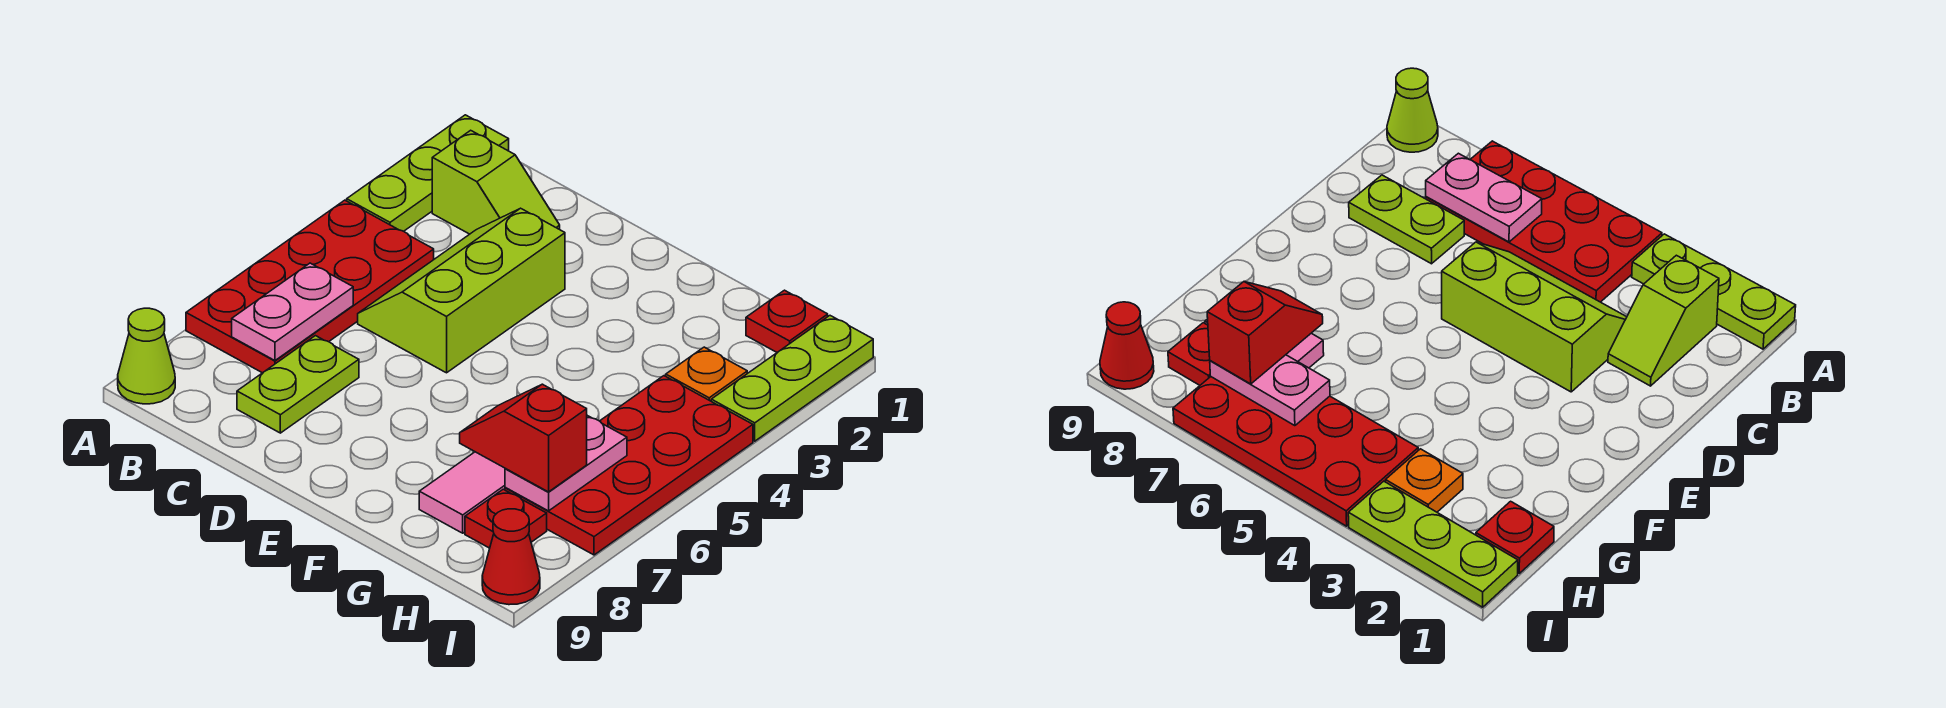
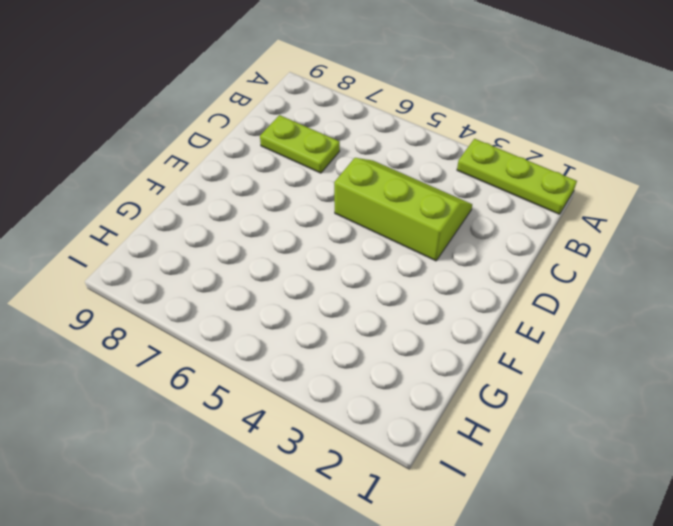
none -> red plate A4:B7 level 1
none -> lime cone A9 level 1
none -> lime slope B2:C2 level 1 top B

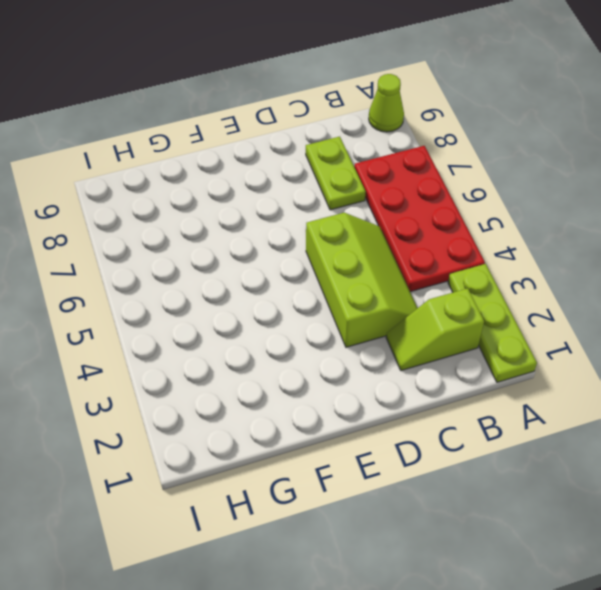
none -> pink tile G7:G8 level 1
none -> red plate H1 level 1
none -> orange plate H3 level 1

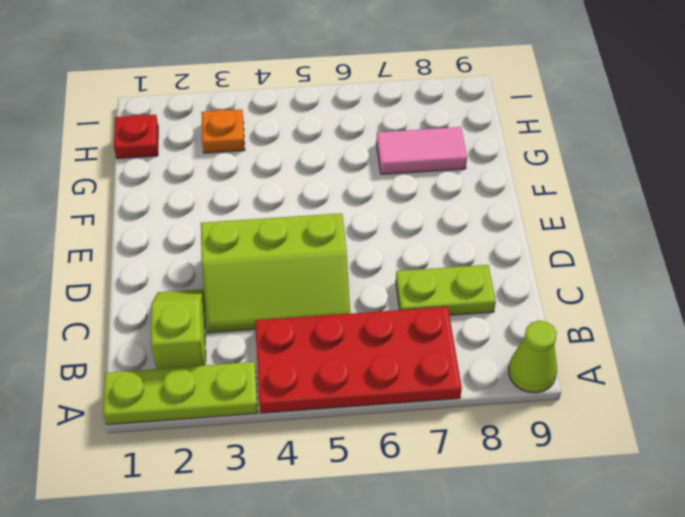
none -> red plate H4:I7 level 1
none -> red plate H8 level 1
none -> lime plate I1:I3 level 1

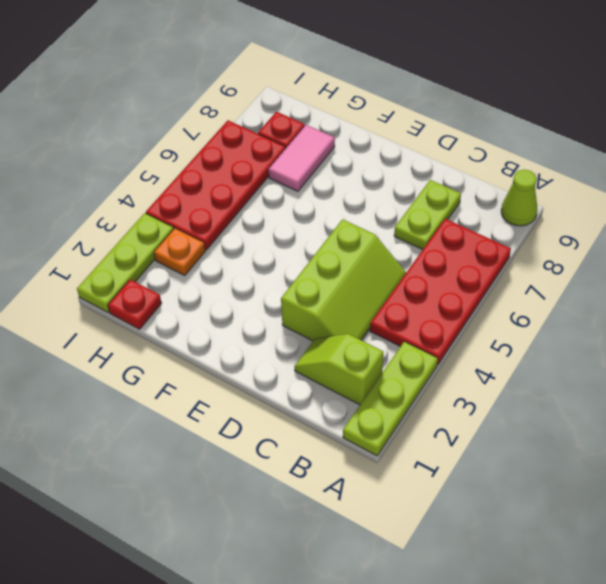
none -> red cone I9 level 1
none -> pink plate B6:B7 level 2
none -> pink plate H6:H7 level 2

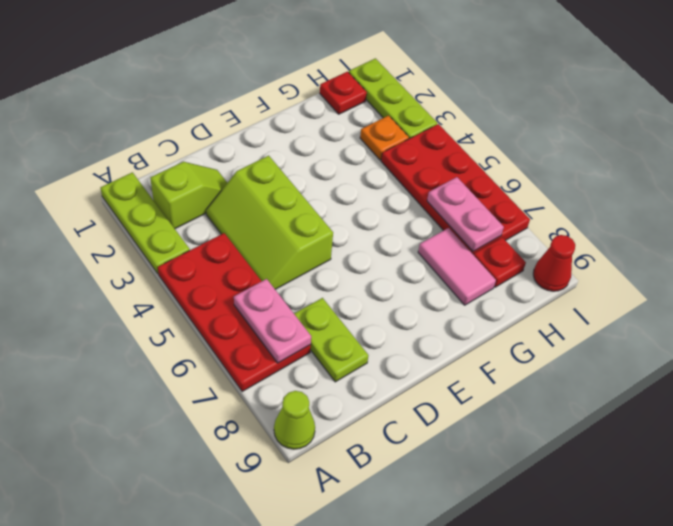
none -> red slope G7:H7 level 3 top H

